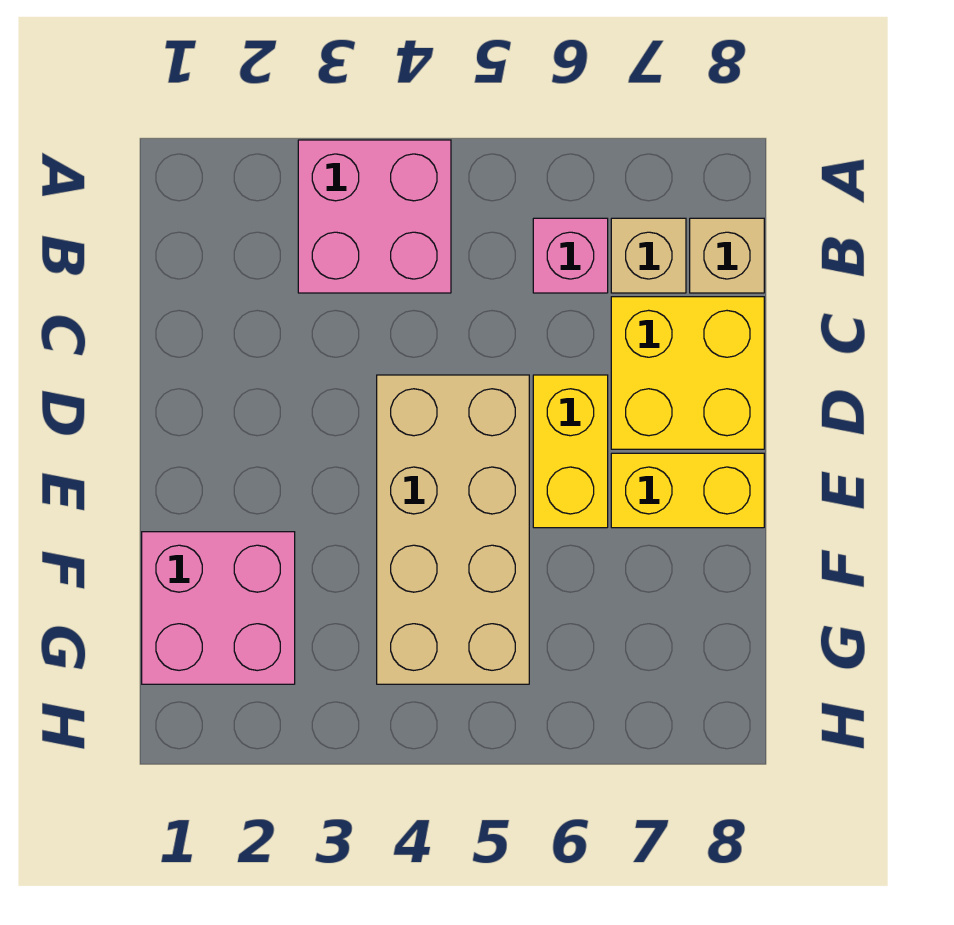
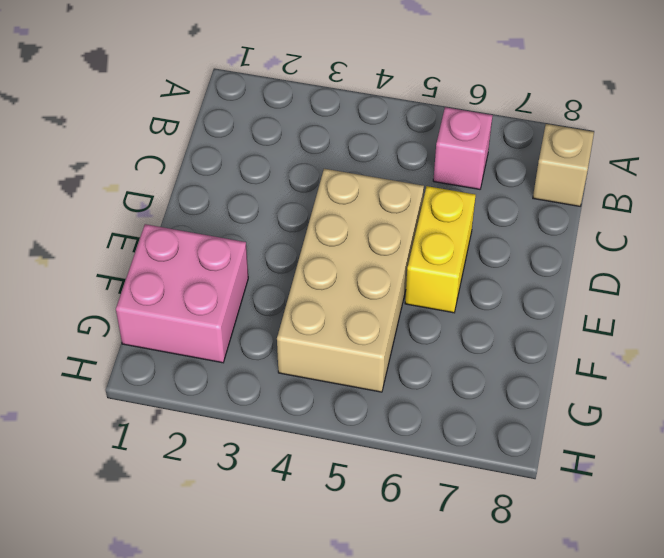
none -> pink brick A3:B4 level 1
none -> tan brick B7 level 1

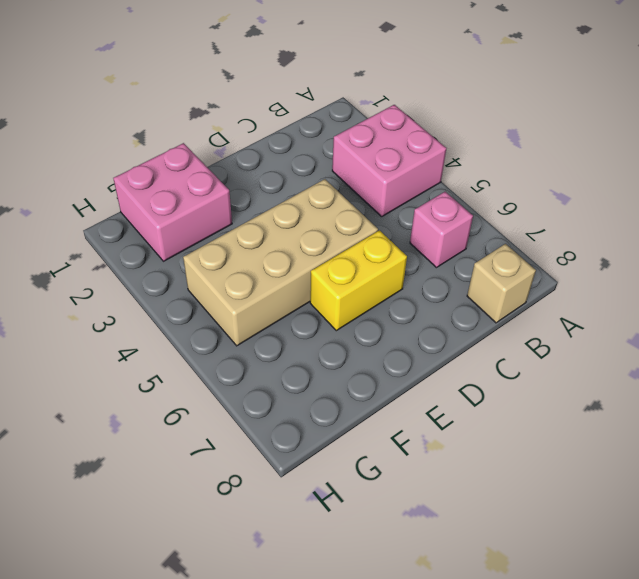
none -> tan brick B7 level 1
none -> yellow brick C7:D8 level 1

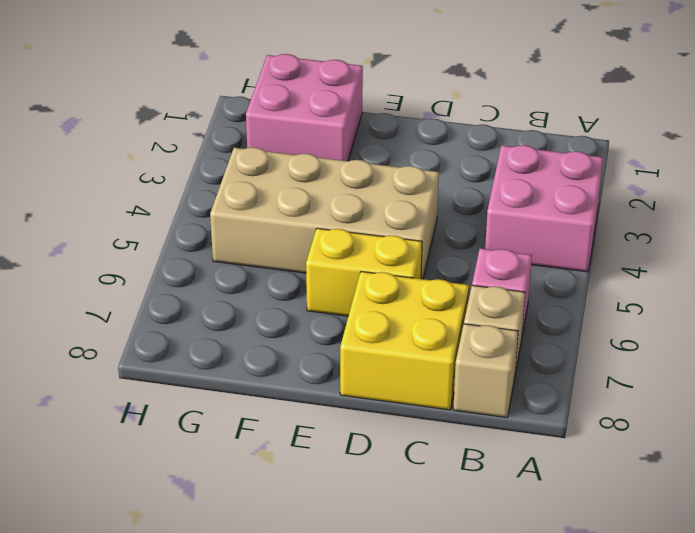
none -> yellow brick E7:E8 level 1

